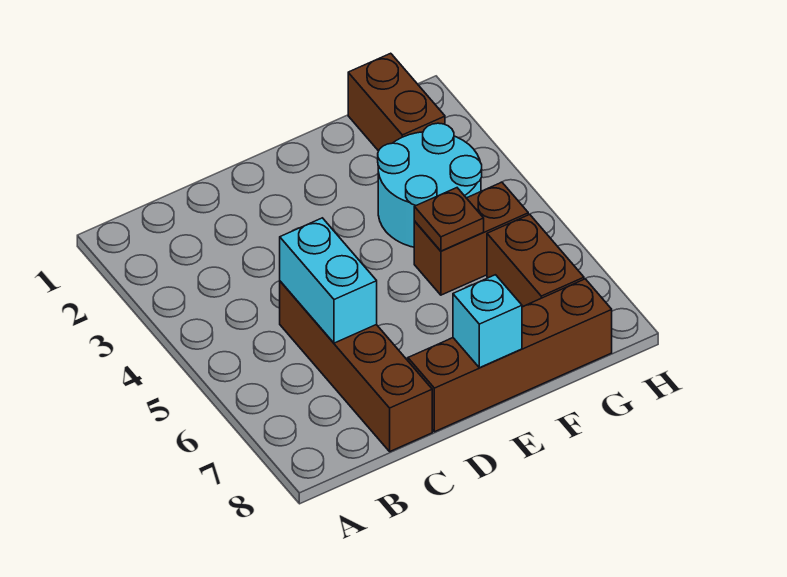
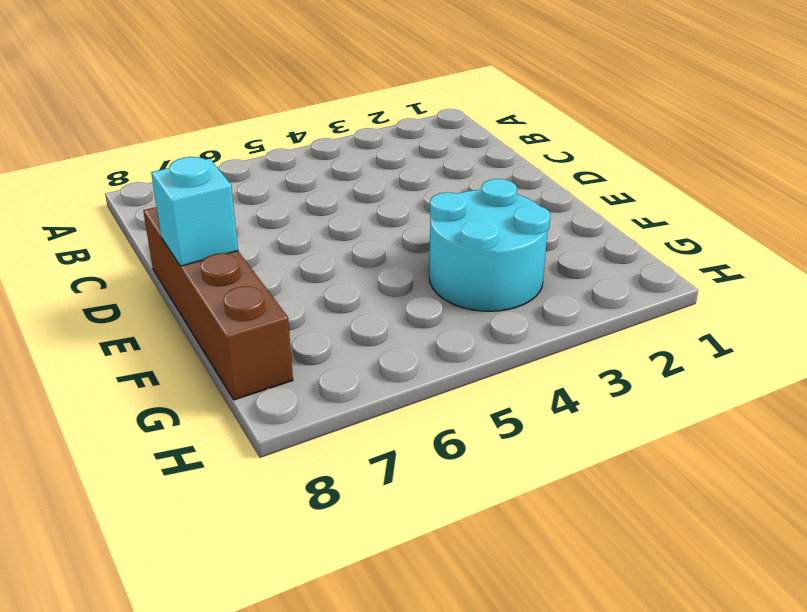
none -> brown brick C5:C8 level 1
none -> brown brick F5:G5 level 1

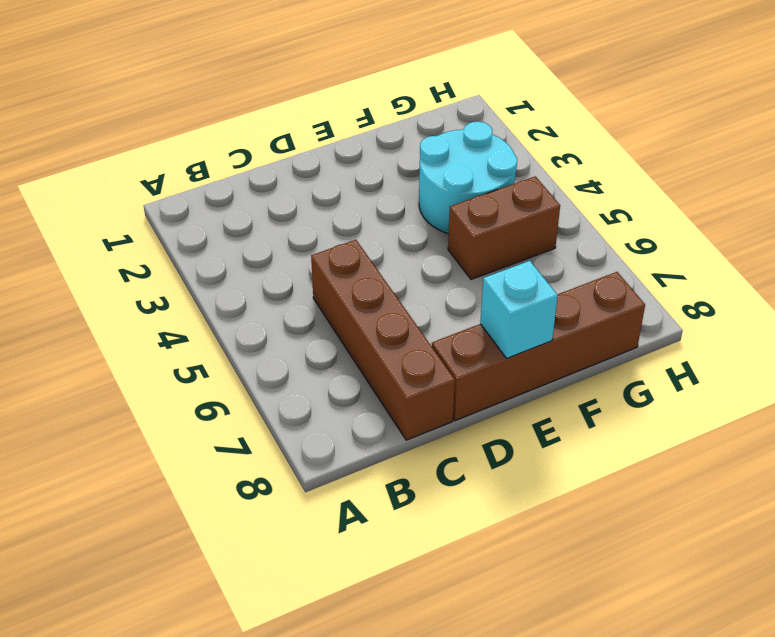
none -> brown brick G1:G2 level 1
none -> brown brick G6:G7 level 1

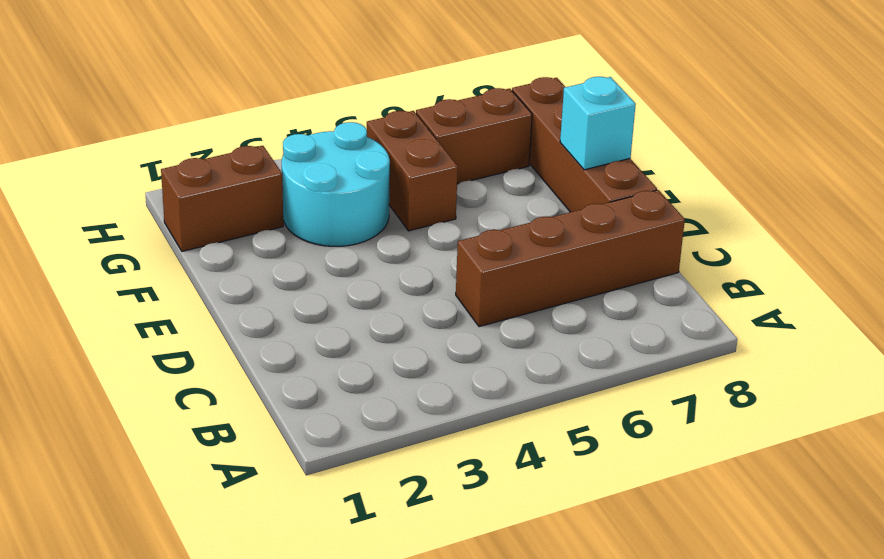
none -> cyan brick C5:C6 level 2
none -> brown plate F5 level 2

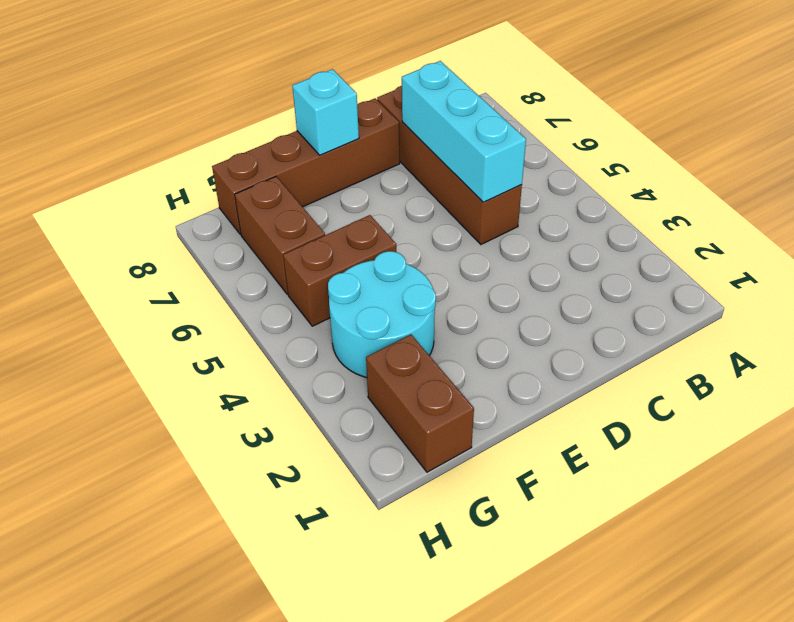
cyan brick C5:C7 level 2 -> cyan brick C5:C6 level 2
none -> brown plate F5 level 2

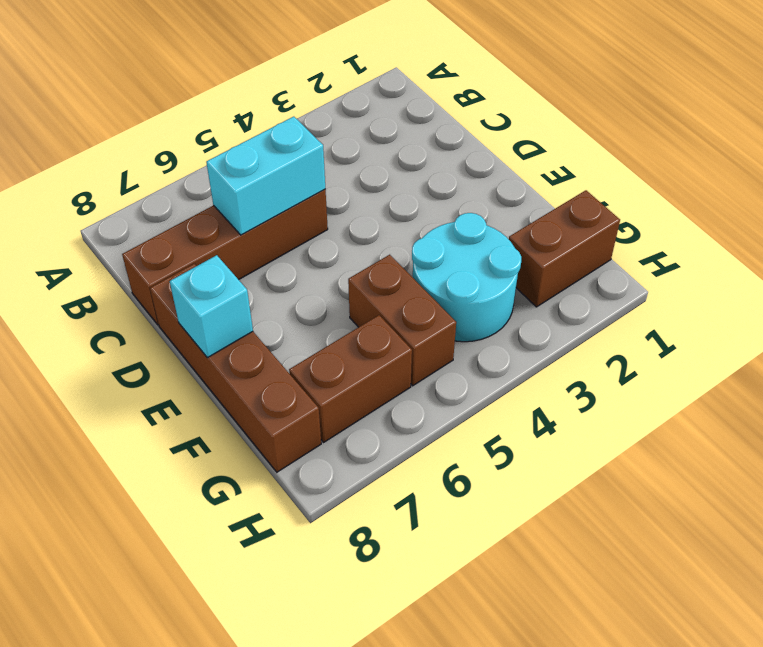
none -> brown plate F5 level 2

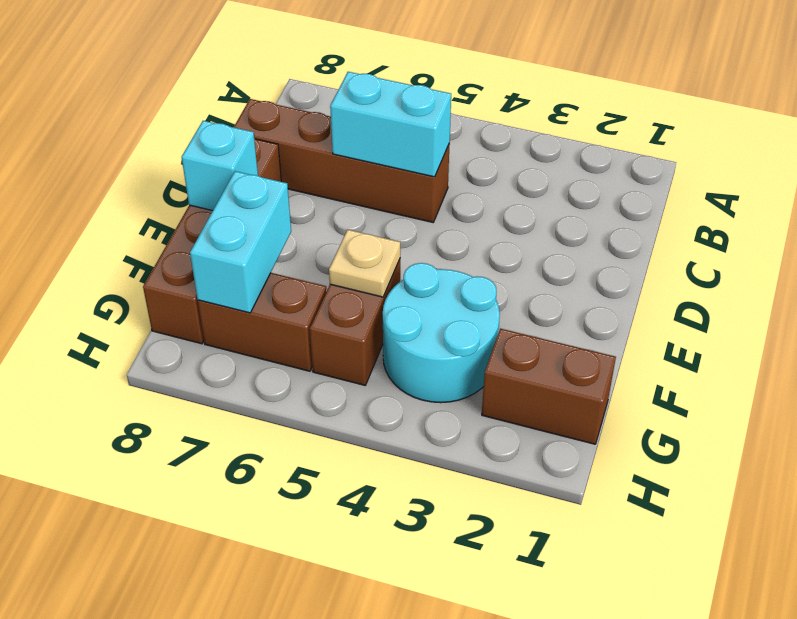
tan plate F5 level 2 -> brown plate F5 level 2
cyan brick F7:G7 level 2 -> none

